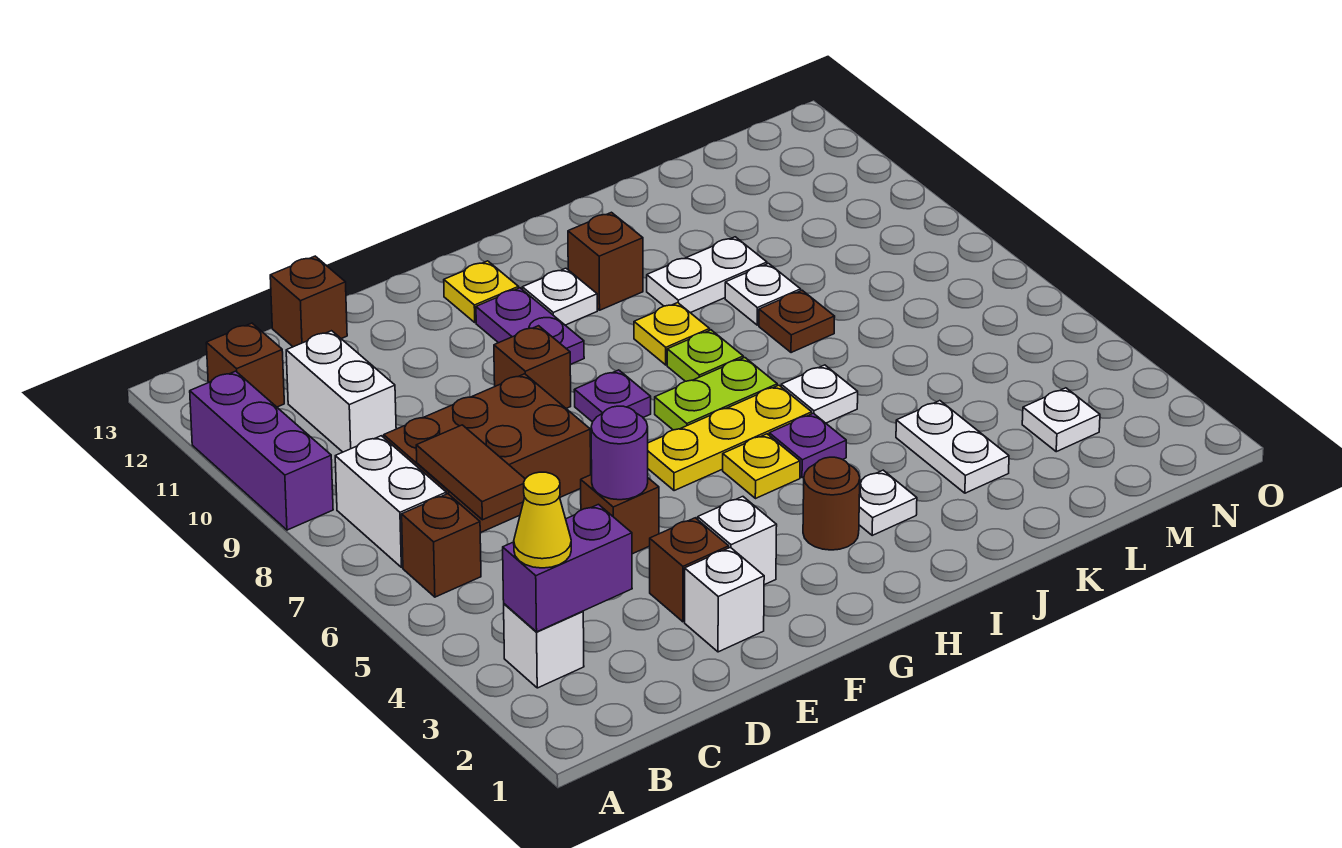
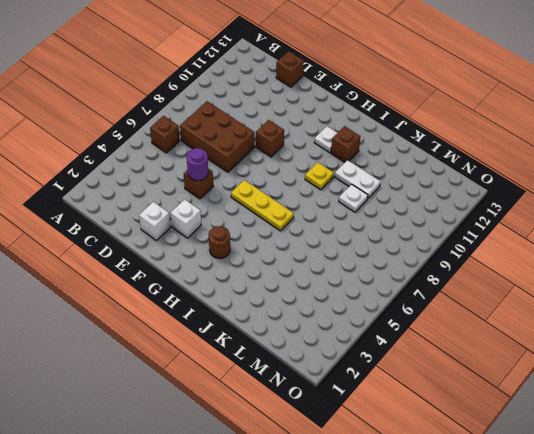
none -> purple brick A9:A11 level 1
none -> white brick B3 level 1
none -> white brick B7:B8 level 1
none -> brown brick B12 level 1

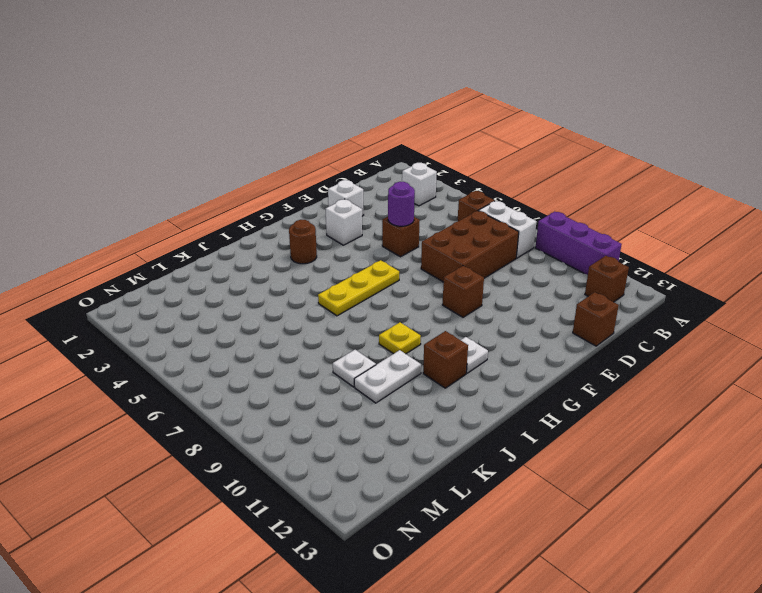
none -> white brick C10:C11 level 1
none -> brown brick E3 level 1
none -> purple plate G8 level 1
none -> purple plate G10:G11 level 1

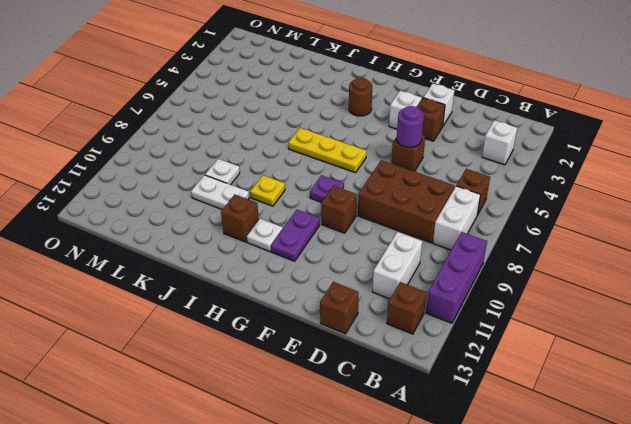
none -> yellow plate G12 level 1
none -> yellow plate H5 level 1
none -> lime plate H7:I7 level 1
none -> white plate I3 level 1

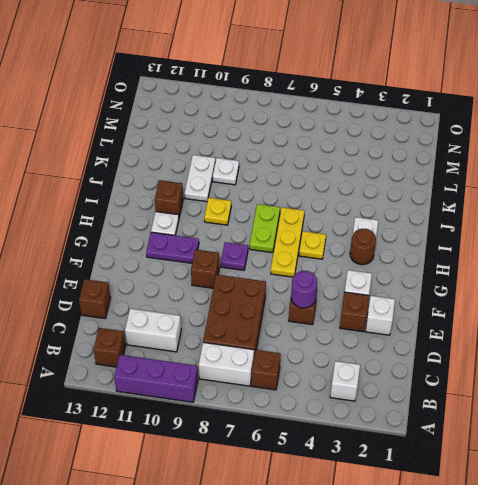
none -> yellow plate G12 level 1
none -> purple plate I5 level 1
none -> lime plate I8 level 1
none -> white plate J6 level 1

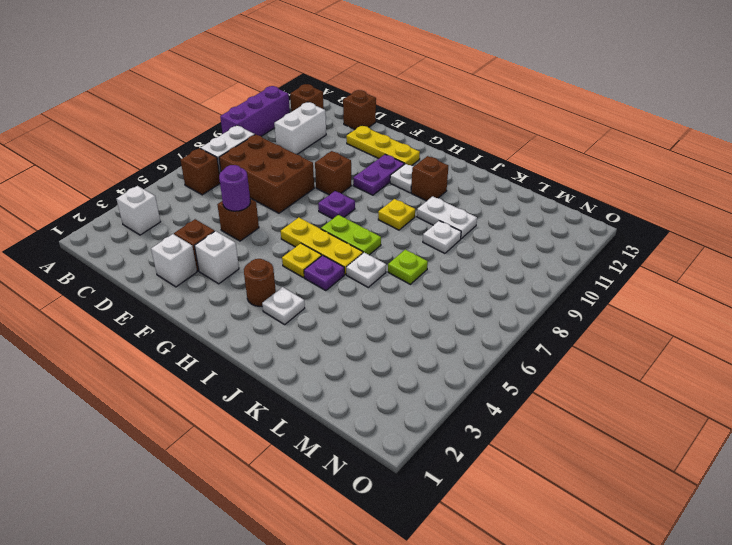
yellow plate E12:G12 level 1 -> yellow plate G12 level 1
lime plate K7 level 1 -> lime plate I8 level 1
none -> white plate K3:K4 level 1
none -> brown plate K8 level 1
none -> white plate M3 level 1
none -> purple brick B3:C3 level 2

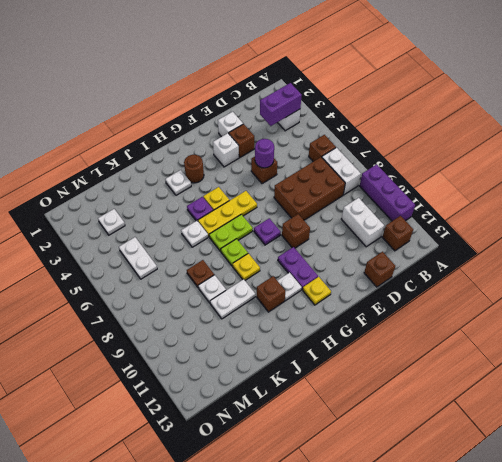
white plate M5:M6 level 1 -> white plate K3:K4 level 1
none -> brown tile C6:C7 level 2
none -> yellow cone B3 level 3

